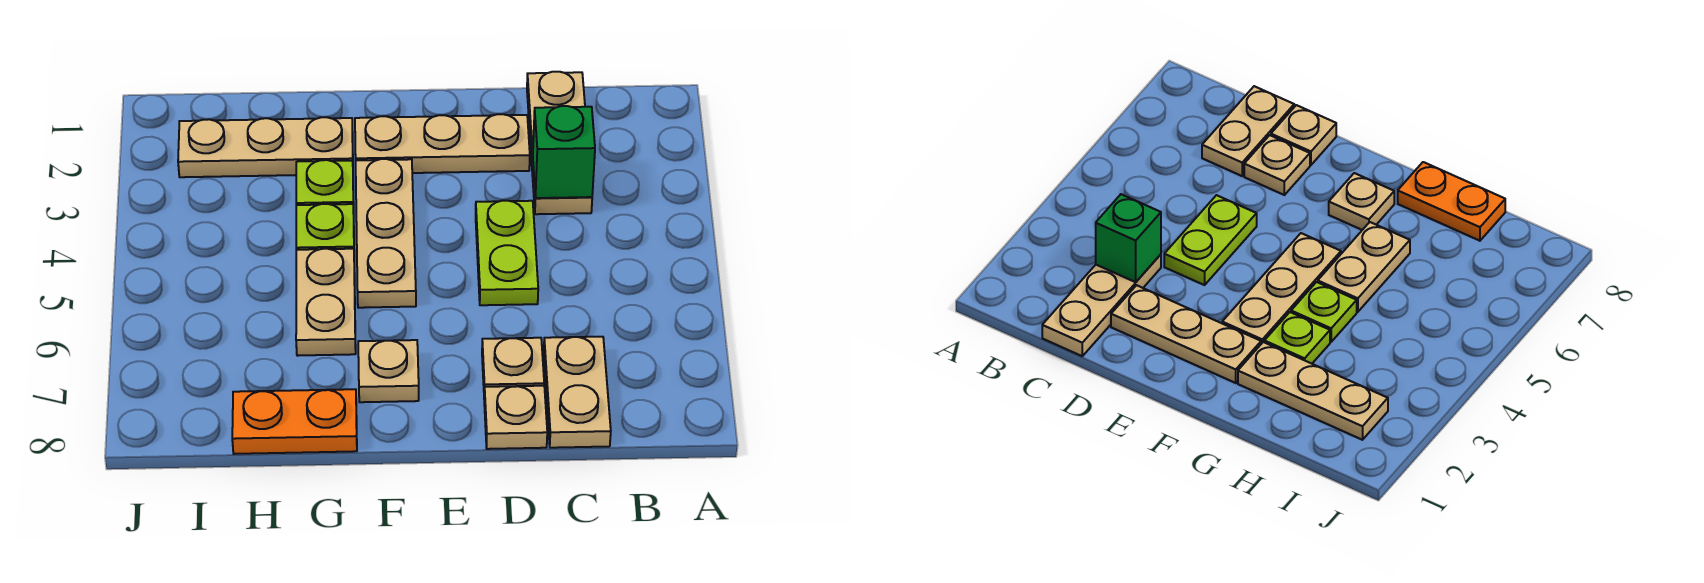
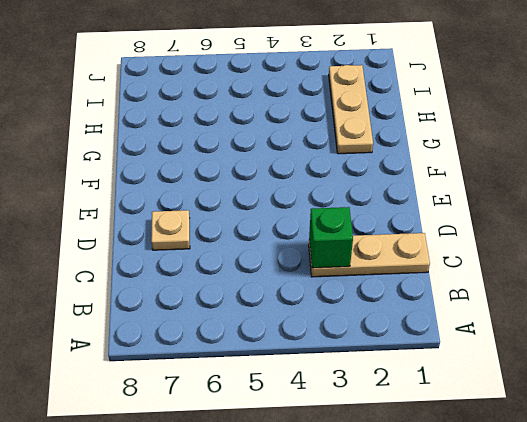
none -> tan plate C7:C8 level 1
none -> tan plate D2:F2 level 1
none -> lime plate D4:D5 level 1

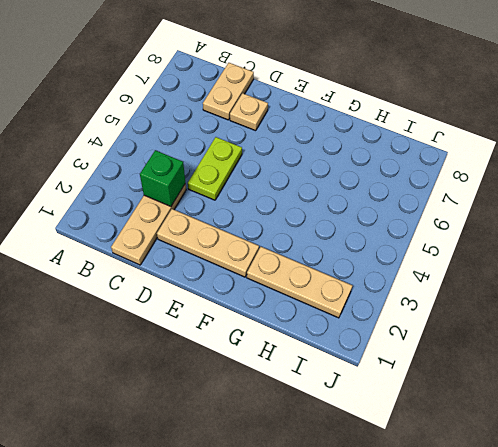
none -> tan plate D8 level 1
none -> tan plate F3:F5 level 1
none -> tan plate F7 level 1

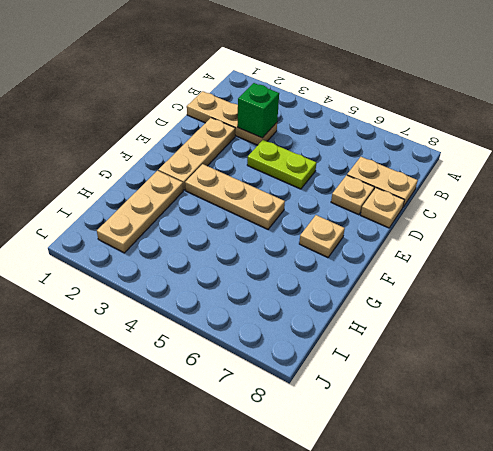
none -> lime plate G3 level 1
none -> lime plate G4 level 1
none -> tan plate G5:G6 level 1

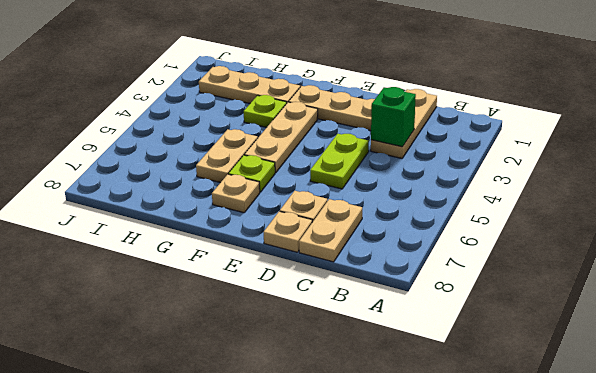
lime plate F6 level 1 -> lime plate G4 level 1
none -> orange plate G8:H8 level 1

